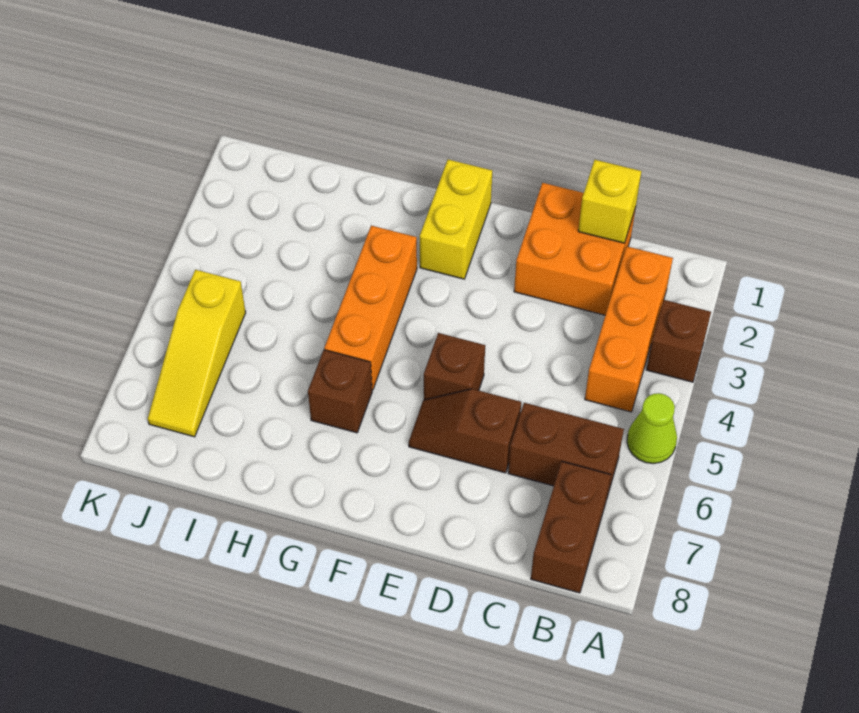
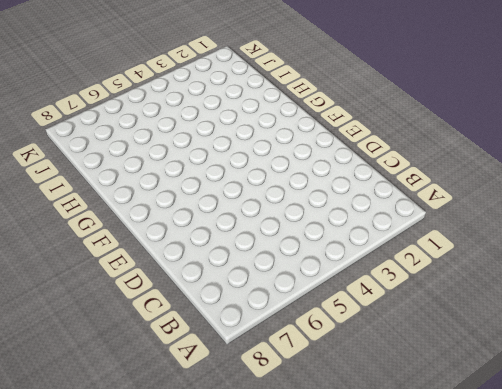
none -> brown brick A3 level 1
none -> lime cone A5 level 1
none -> orange brick B2:B4 level 1

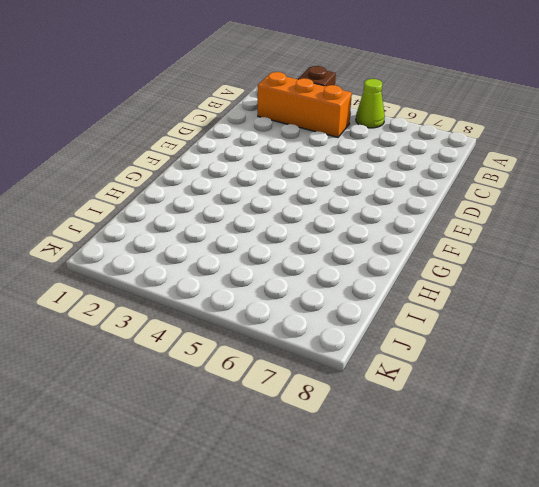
none -> brown brick B6:C6 level 1
none -> brown brick B7:B8 level 1
none -> orange brick C1:D2 level 1

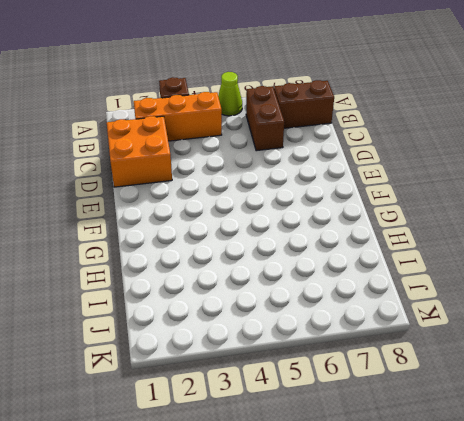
none -> brown slope D6:E6 level 1 top D
none -> brown brick E5 level 1
none -> yellow brick F1:F2 level 1

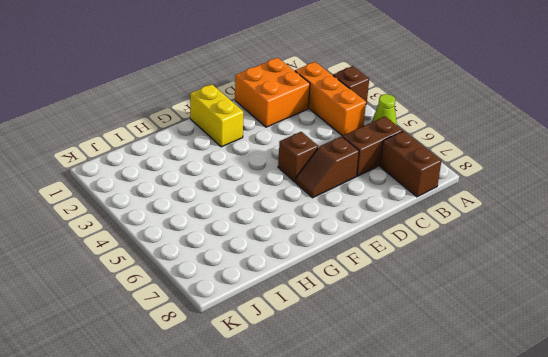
none -> orange brick G3:G5 level 1
none -> brown brick G6 level 1
none -> yellow slope J5:J7 level 1 top 5

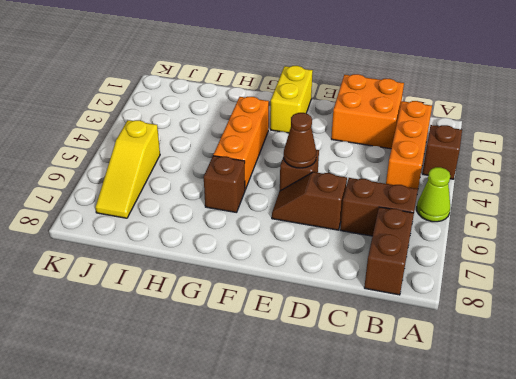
brown cone E5 level 2 -> none
none -> yellow brick C1 level 2

